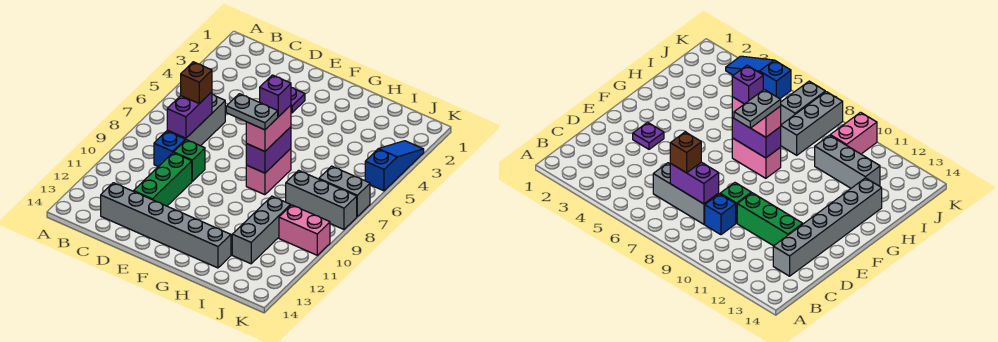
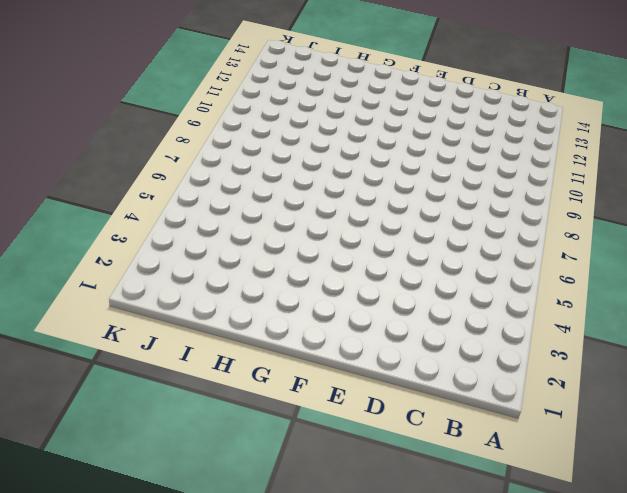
none -> grey brick C6:C8 level 1
none -> blue brick C9 level 1
none -> grey brick C13:H13 level 1

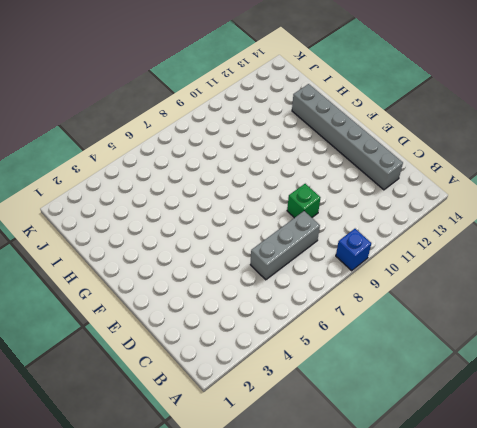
blue brick A9 level 1 -> blue brick C9 level 1
none -> green brick D10:D12 level 1
none -> purple plate E3 level 1
none -> pink brick G7:G8 level 1

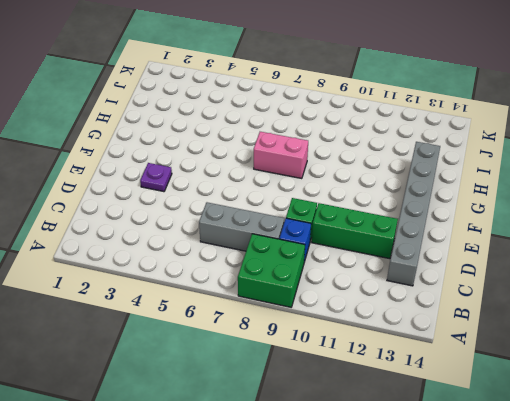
green brick A8:B9 level 1 -> none
none -> grey brick I8:K8 level 1
none -> grey brick I10:I12 level 1
none -> grey brick J7:K7 level 1

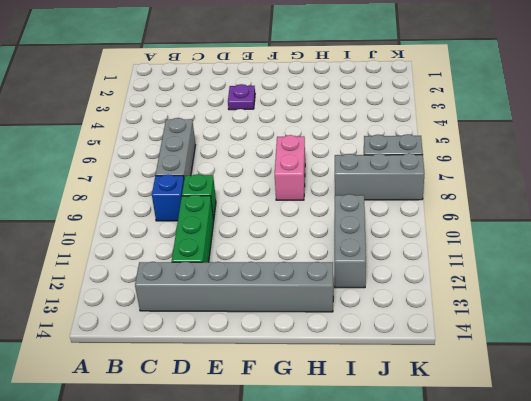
none -> pink brick J10:K10 level 1
none -> blue slope K3:K5 level 1 top 5
none -> purple brick C7:C8 level 2

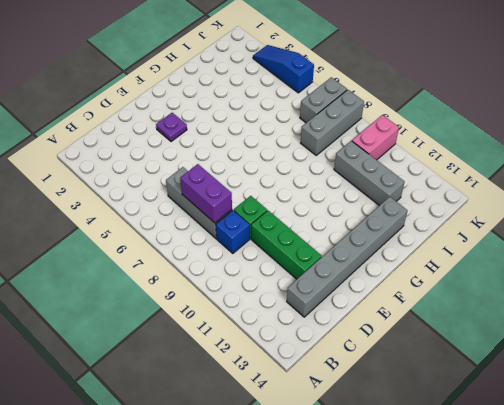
none -> pink brick G7:G8 level 1
none -> purple brick G7:G8 level 2
none -> brown brick C7 level 3

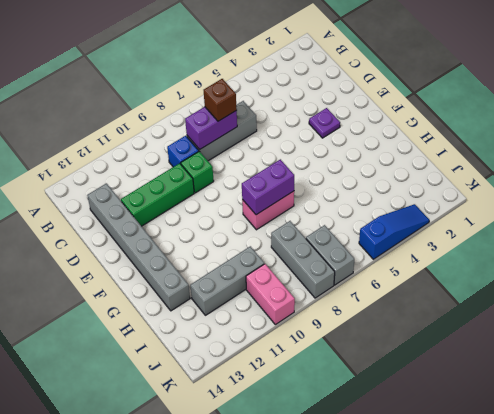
none -> pink brick G7:G8 level 3
none -> grey plate F8:G8 level 4
none -> purple brick G7 level 4

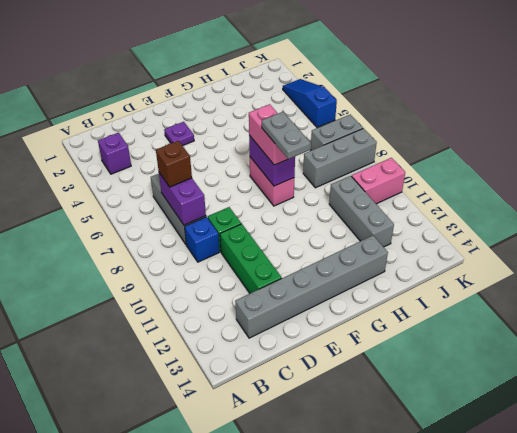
purple brick B3 level 1 -> purple brick G7 level 4
grey plate G8:G9 level 4 -> grey plate F8:G8 level 4

